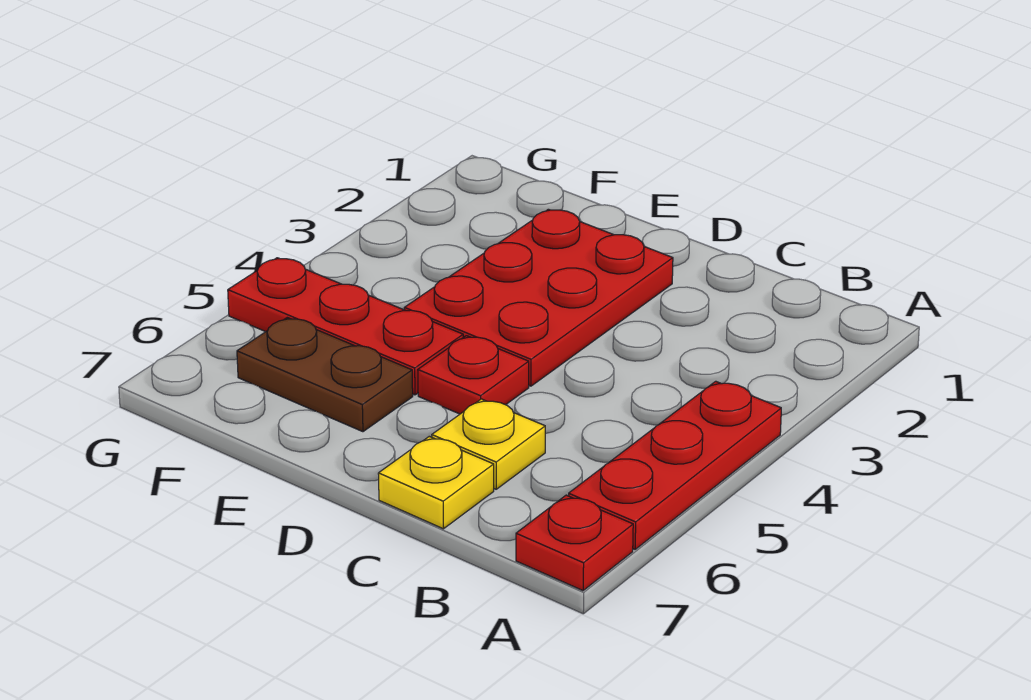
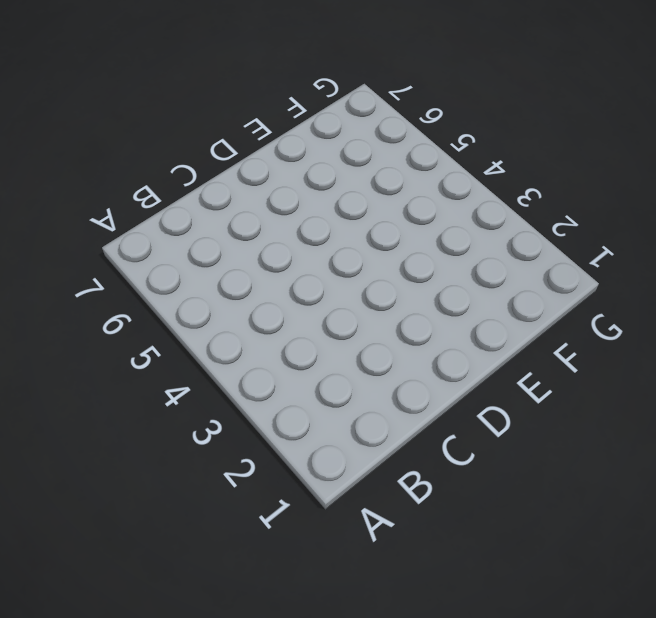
none -> red plate A4:A6 level 1
none -> red plate A7 level 1

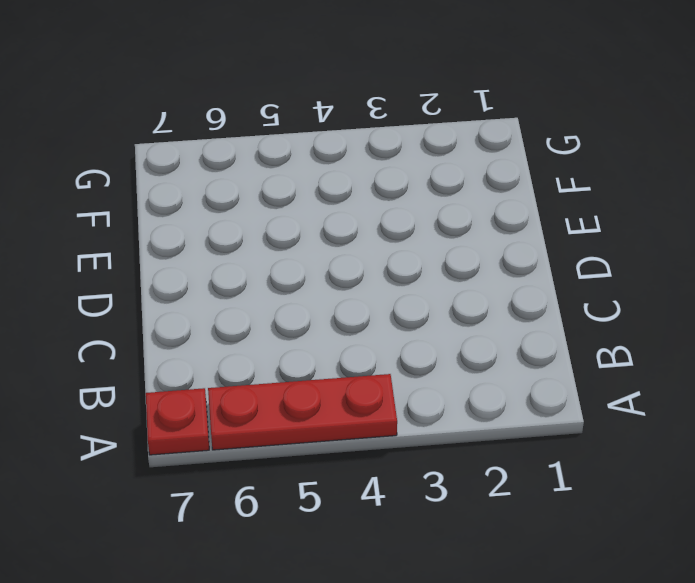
none -> yellow plate C6 level 1
none -> yellow plate C7 level 1

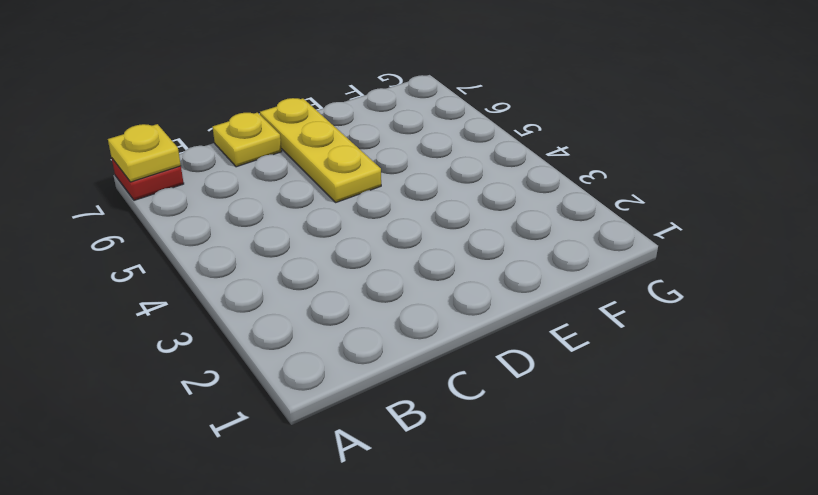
yellow plate A7 level 2 -> yellow plate C6 level 1
yellow plate D5:D7 level 1 -> red plate D5 level 1
none -> red plate A4:A6 level 1
none -> red plate D2:E4 level 1

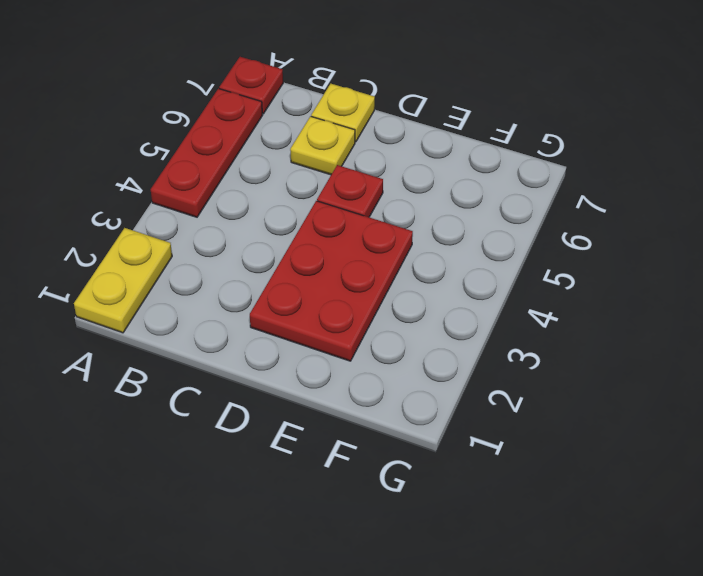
yellow plate A1:A2 level 1 -> none
none -> red plate E5:G5 level 1
none -> brown plate E6:F6 level 1

